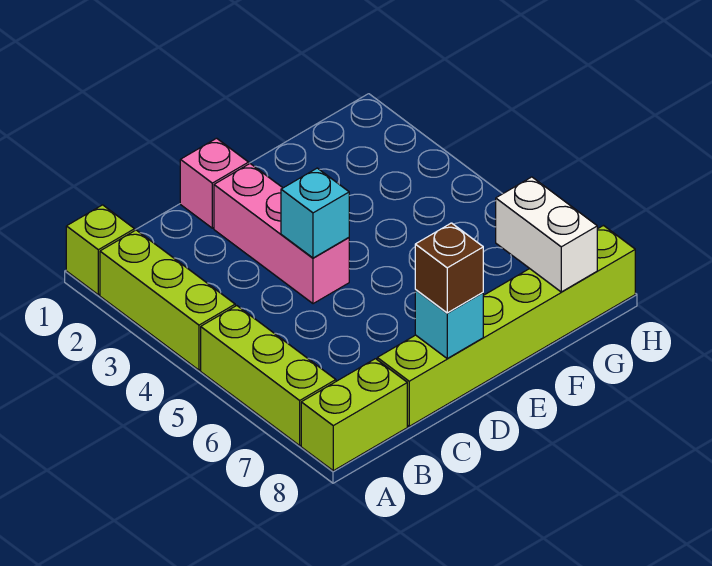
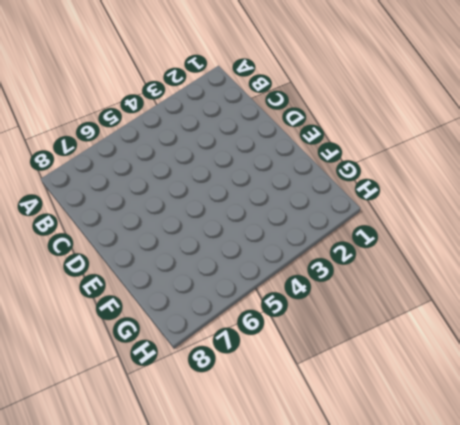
none -> lime brick A1 level 1
none -> lime brick A2:A4 level 1

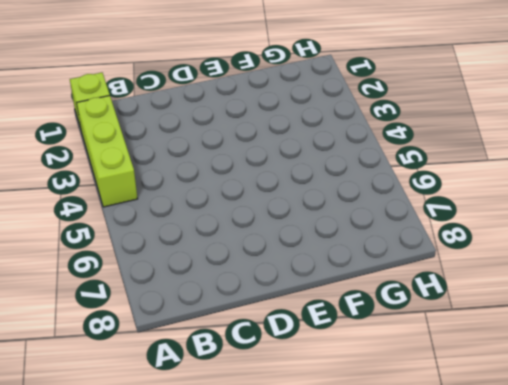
none -> lime brick A5:A7 level 1
none -> lime brick A8:B8 level 1

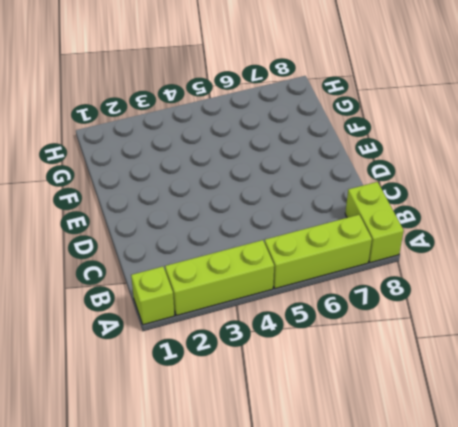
none -> lime brick C8:H8 level 1
none -> pink brick D1 level 1

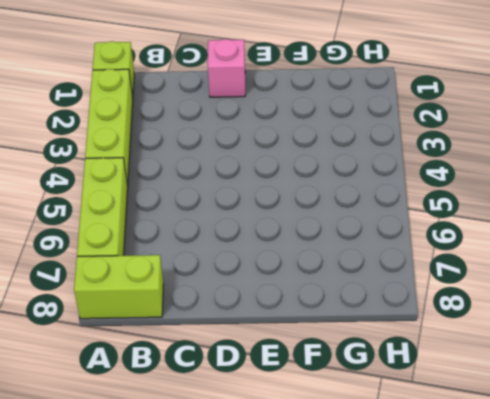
none -> lime brick C8:H8 level 1
none -> pink brick D2:D4 level 1

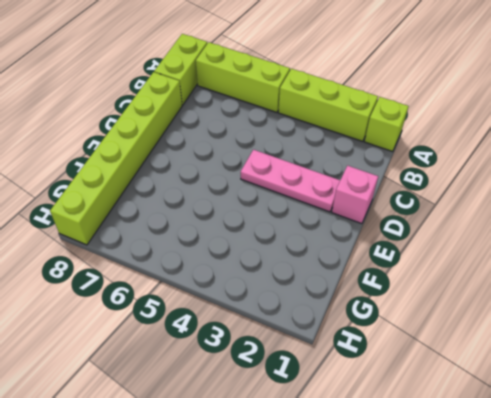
pink plate D2:D4 level 1 -> pink brick D2:D4 level 1
none -> cyan brick D4 level 2
none -> cyan brick D8 level 2

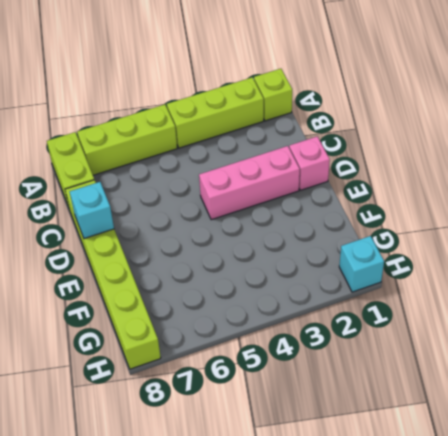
cyan brick H1 level 1 -> cyan brick D4 level 2
none -> white brick G7:G8 level 2
none -> brown brick D8 level 3

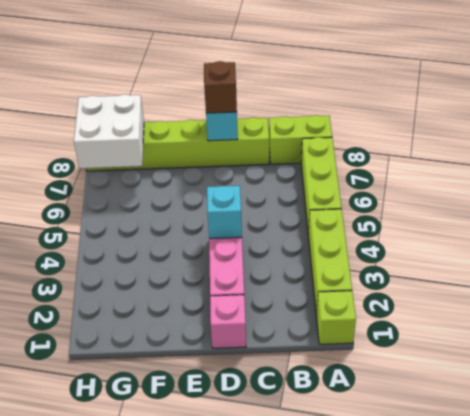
white brick G7:H8 level 2 -> white brick G7:G8 level 2

